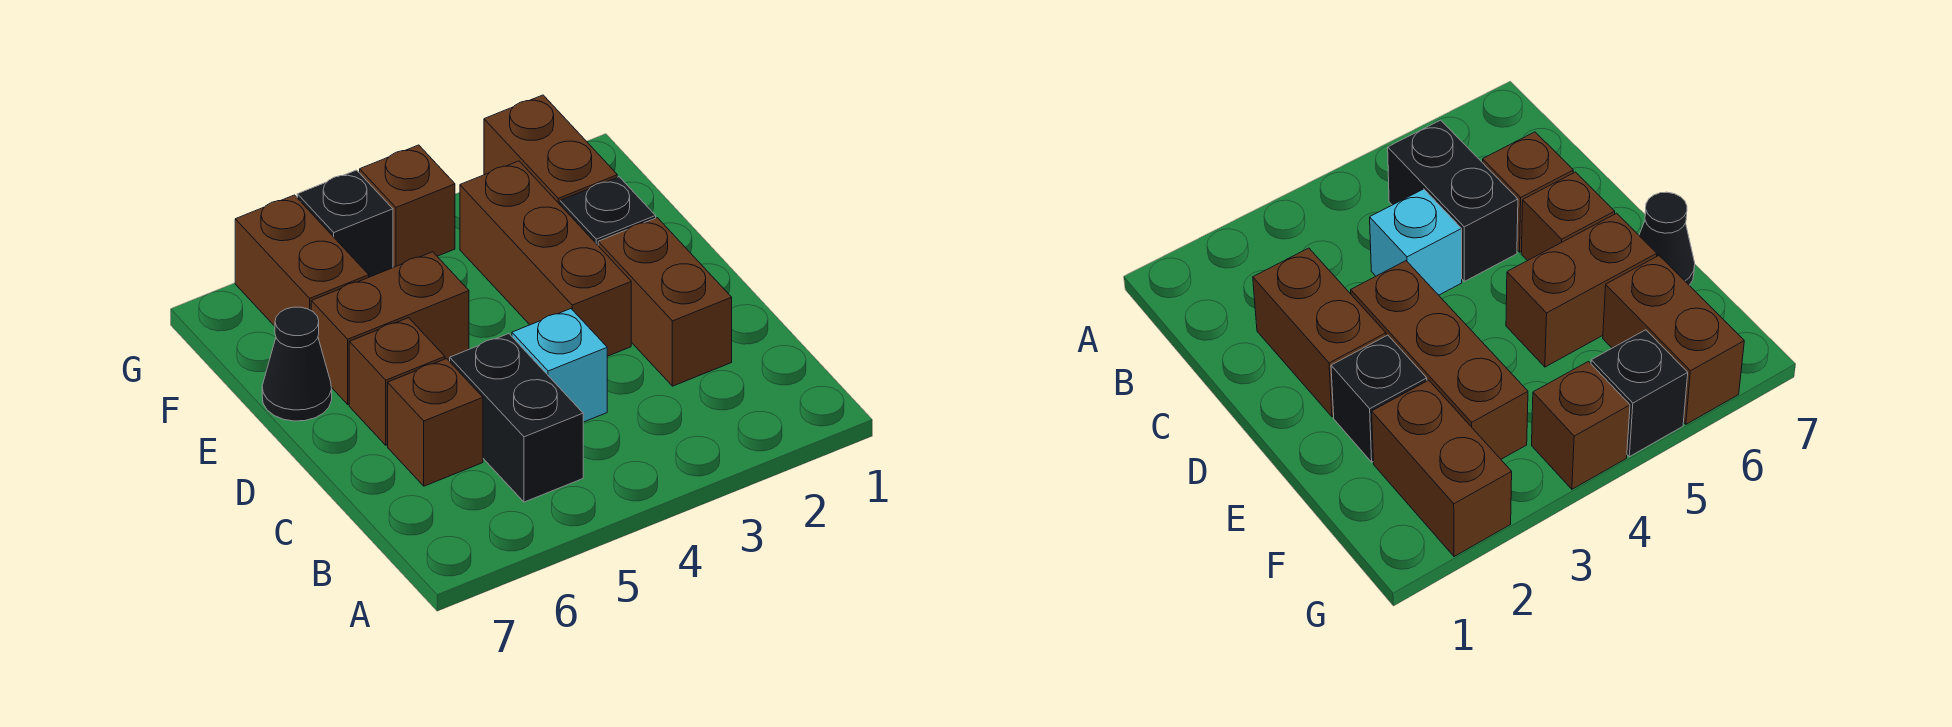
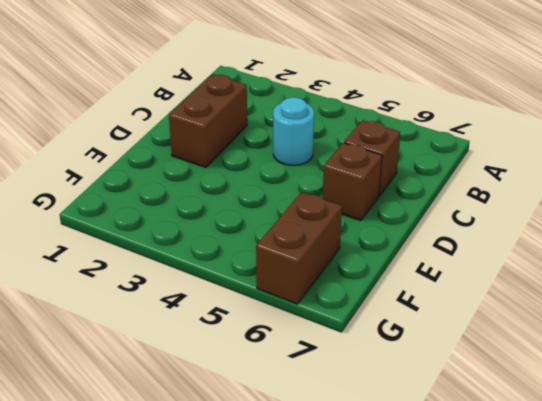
cyan round brick C4 level 1 -> cyan brick C4 level 1
none -> black brick B5:C5 level 1
none -> brown brick D3:F3 level 1
none -> black brick E2 level 1

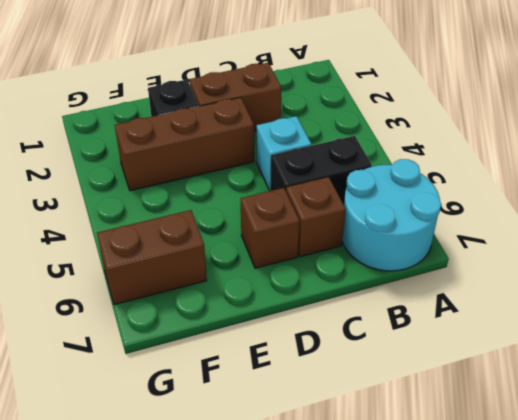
cyan round brick A6:B7 level 1 -> none
none -> brown brick E5:E6 level 1
none -> black cone E7 level 1
none -> brown brick F2:G2 level 1

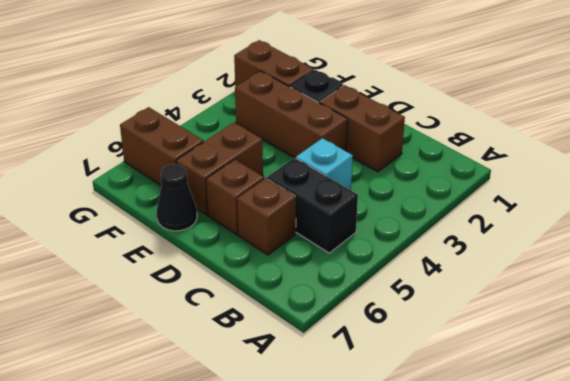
none -> brown brick G4 level 1
none -> black brick G5 level 1

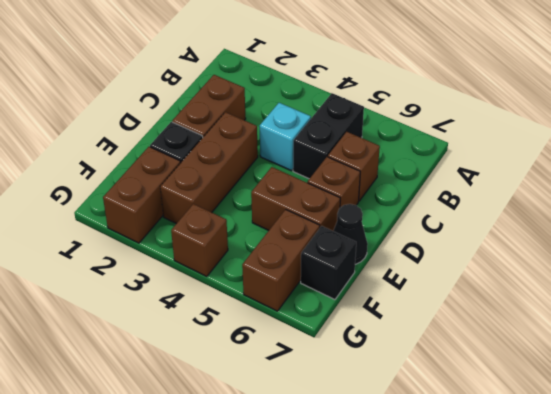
black brick F7 level 1 -> black brick G5 level 1

